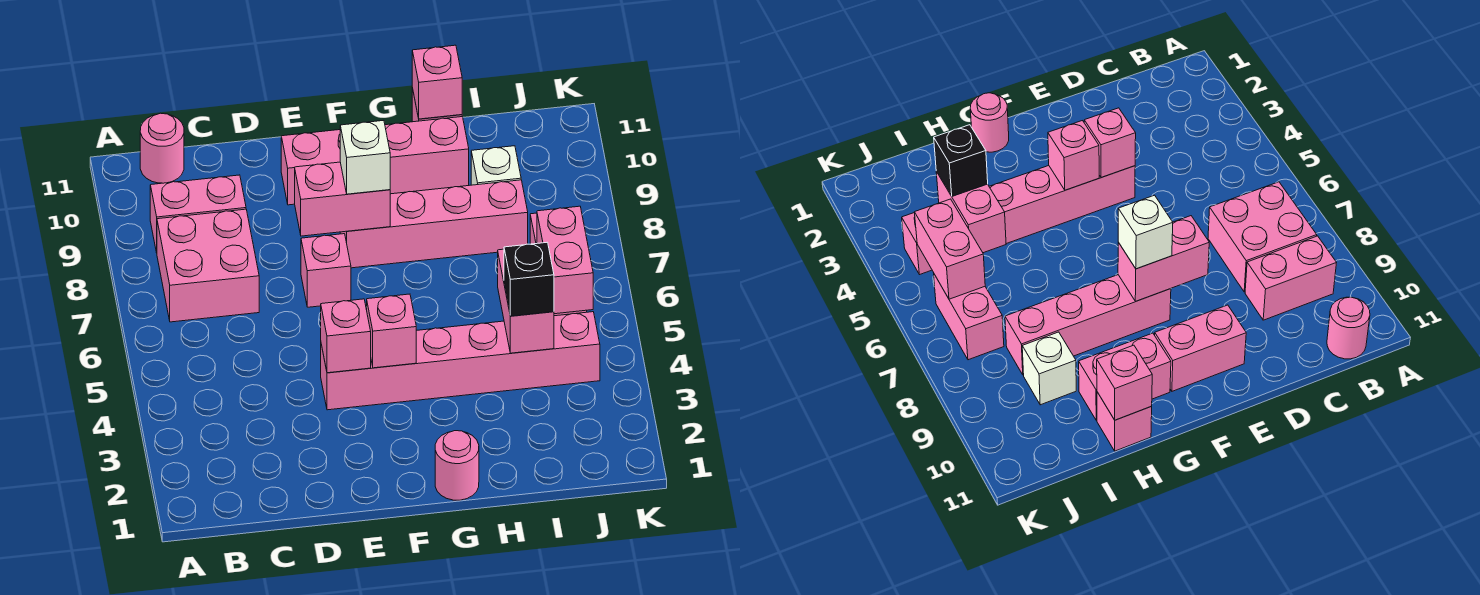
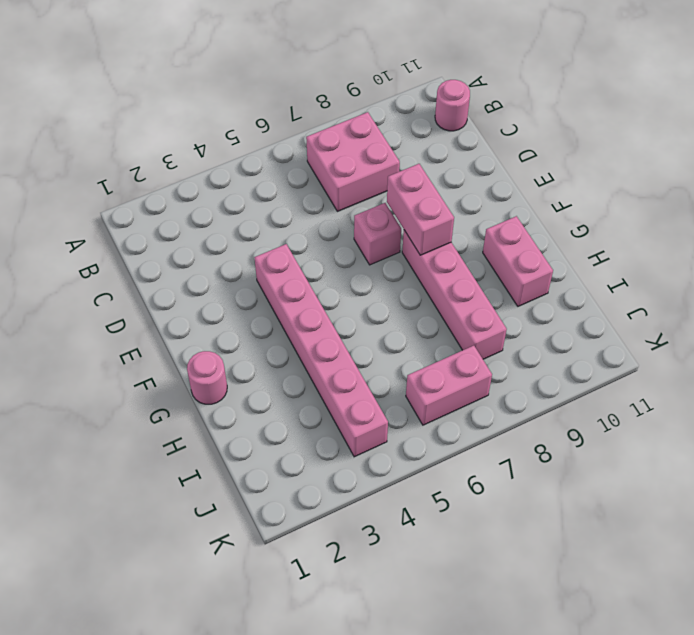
none -> pink brick B9:C9 level 1
none -> pink brick E10:F10 level 1
none -> pink brick H11 level 1

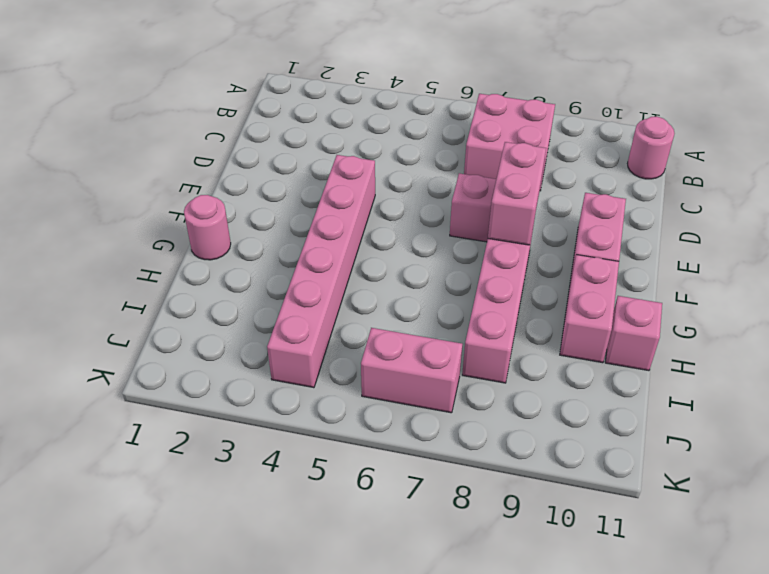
none -> pink brick B9:C9 level 1
none -> white brick I9 level 1
none -> pink brick E4 level 2

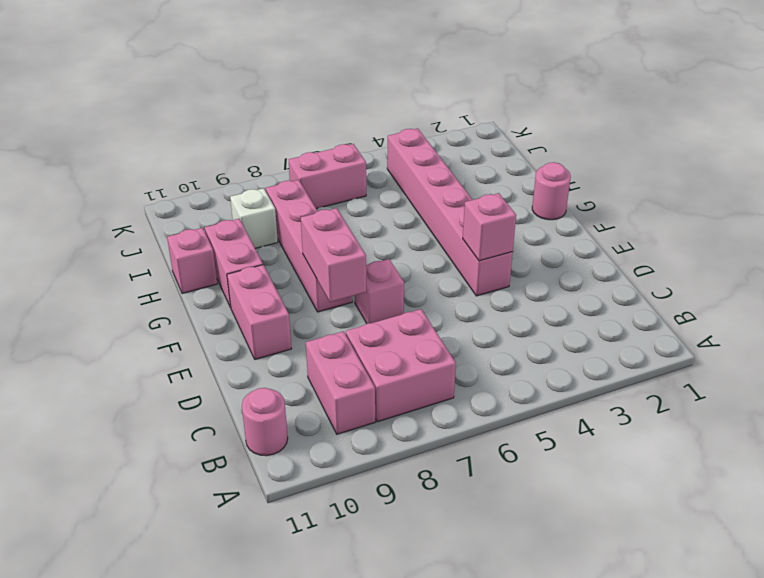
none -> pink brick F4 level 2
none -> pink brick H11 level 2
none -> pink brick I4:I5 level 2

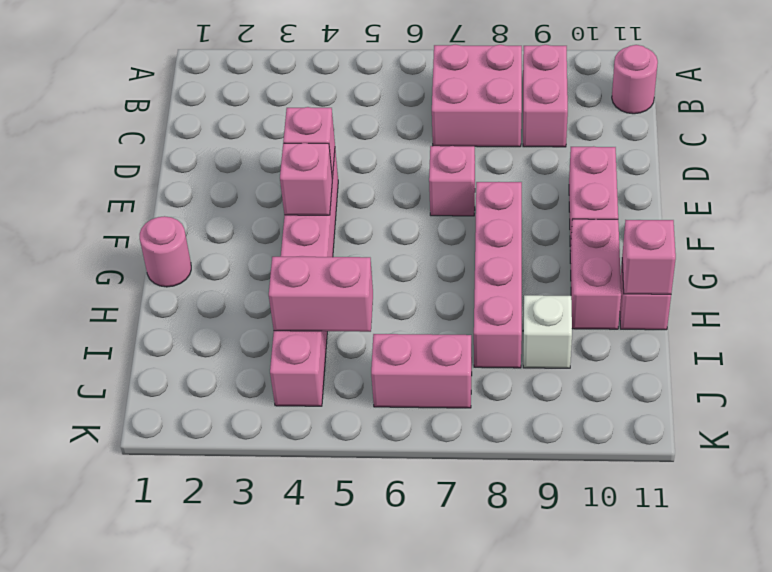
none -> pink brick E8:F8 level 2
none -> pink brick J5:J6 level 2
none -> white brick F8 level 3

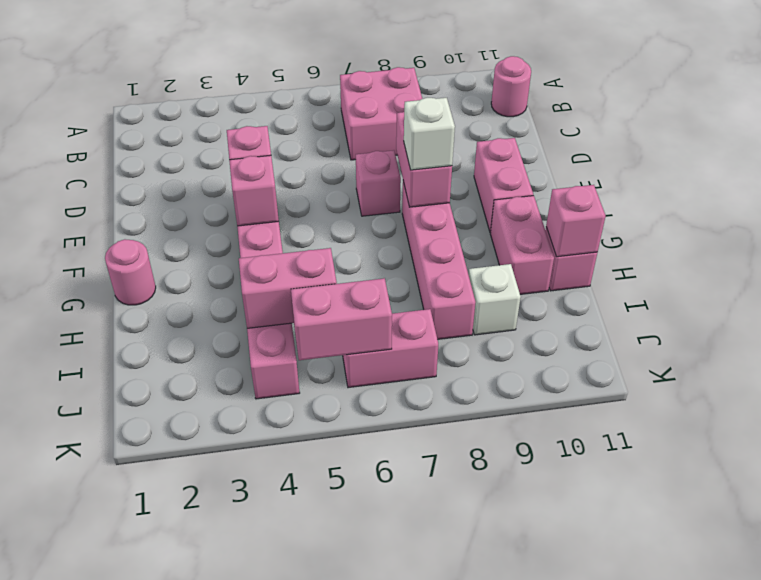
none -> pink brick B9:C9 level 1
none -> black brick I4 level 3

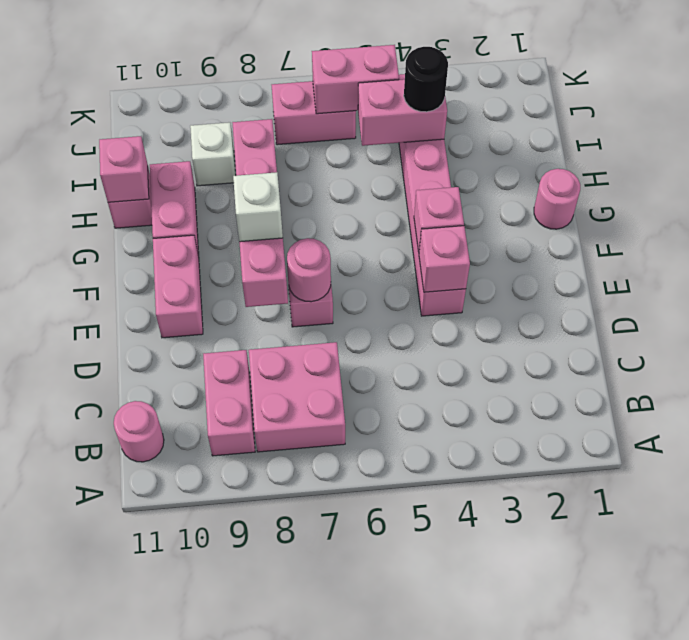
pink round brick E7 level 2 -> none
black round brick I4 level 3 -> black brick I4 level 3

